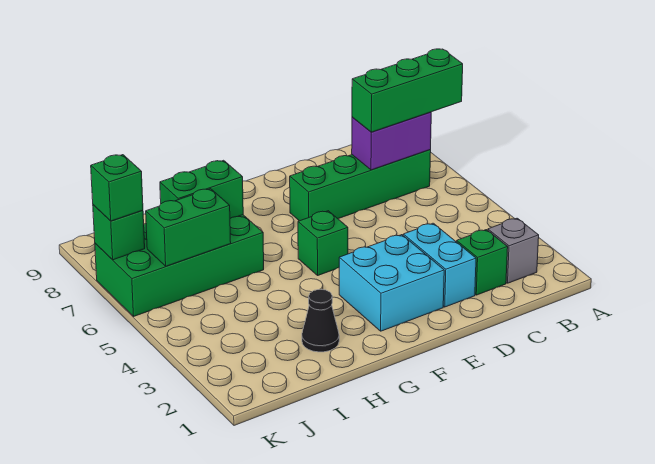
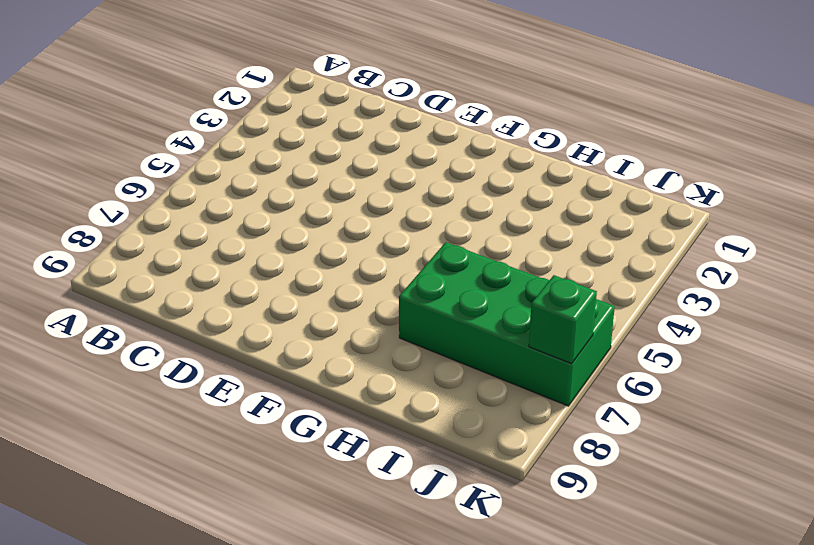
none -> grey brick B2 level 1
none -> green brick B7:E7 level 1
none -> green brick C2 level 1

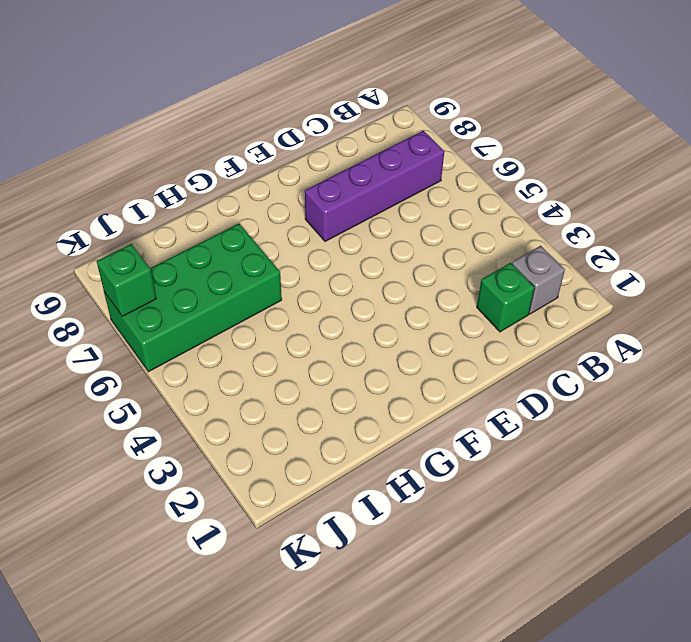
purple brick B7:E7 level 1 -> green brick B7:E7 level 1
none -> cyan brick D2:D3 level 1
none -> cyan brick E2:F3 level 1
none -> green brick F5 level 1

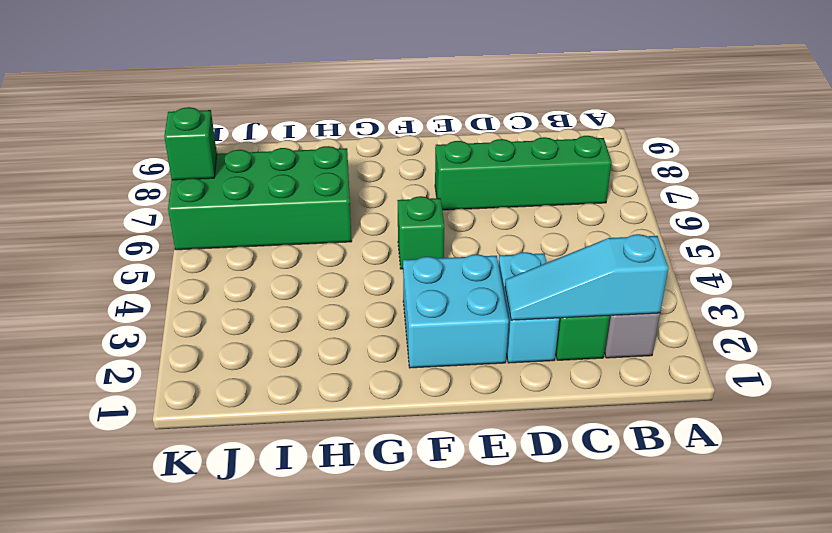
cyan slope B2:D2 level 2 top B -> none
none -> black cone H2 level 1
none -> purple brick B7:C7 level 2
none -> green brick H7:I7 level 2

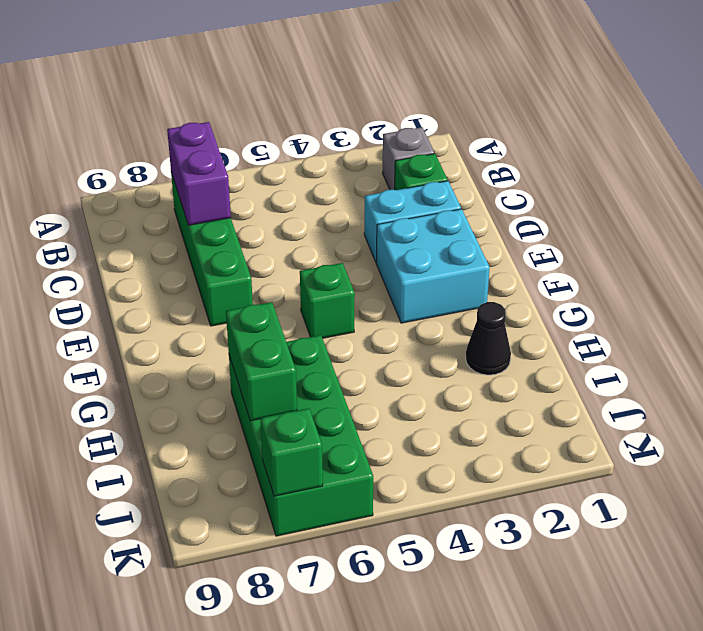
none -> green brick I6:J6 level 2
none -> green brick A7:C7 level 3
none -> green brick K7 level 3

